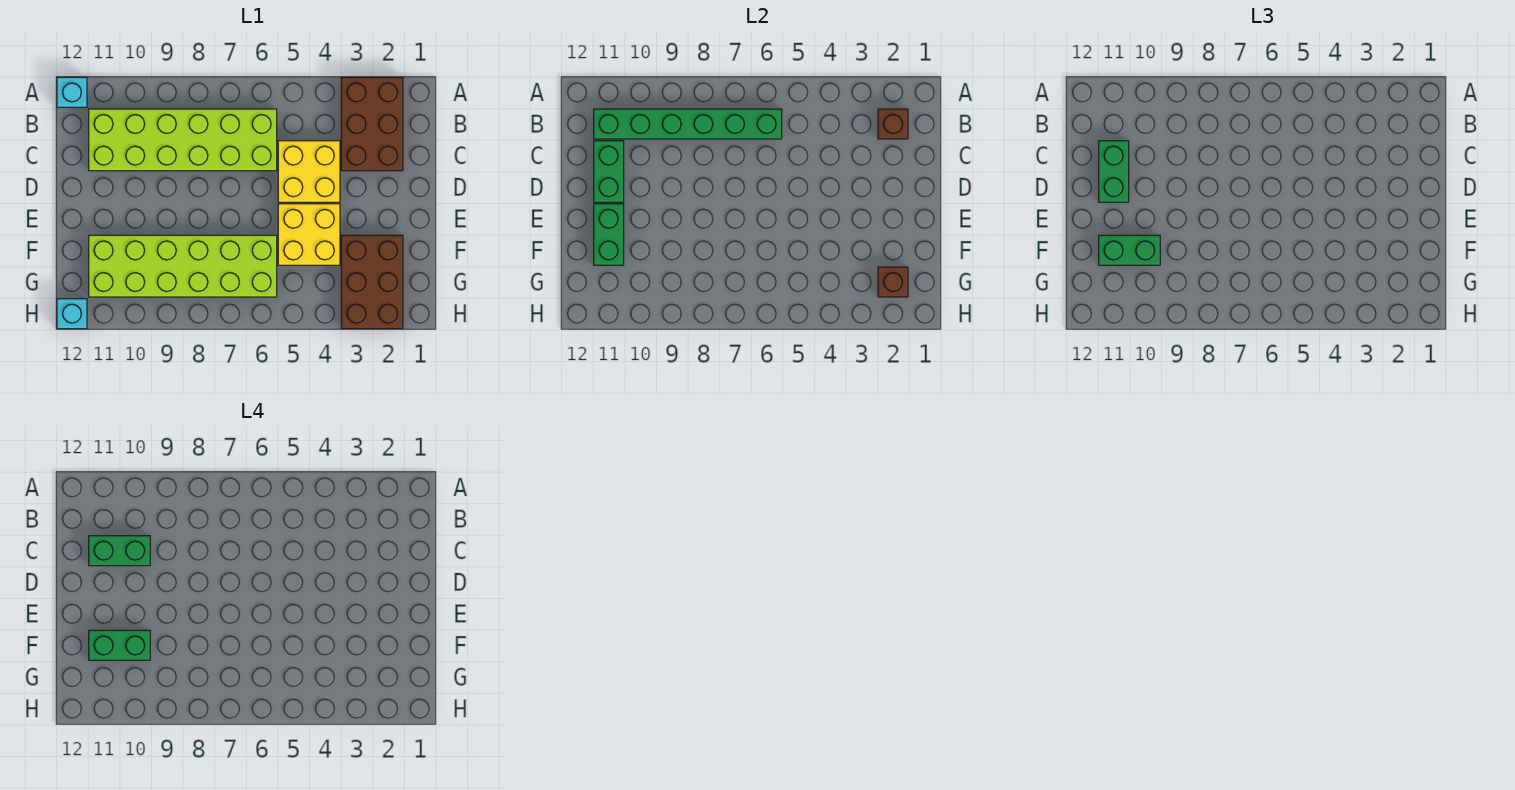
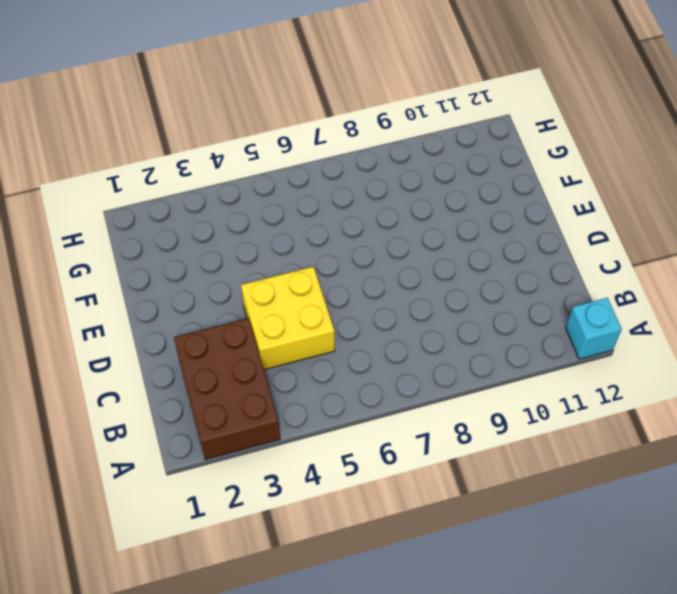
none -> lime brick B6:C11 level 1
none -> yellow brick E4:F5 level 1
none -> brown brick F2:H3 level 1

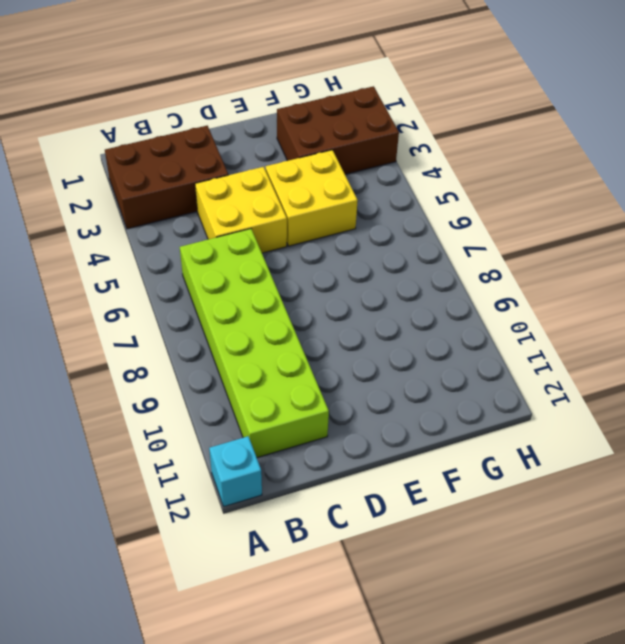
none -> lime brick F6:G11 level 1
none -> cyan brick H12 level 1
none -> brown brick B2 level 2

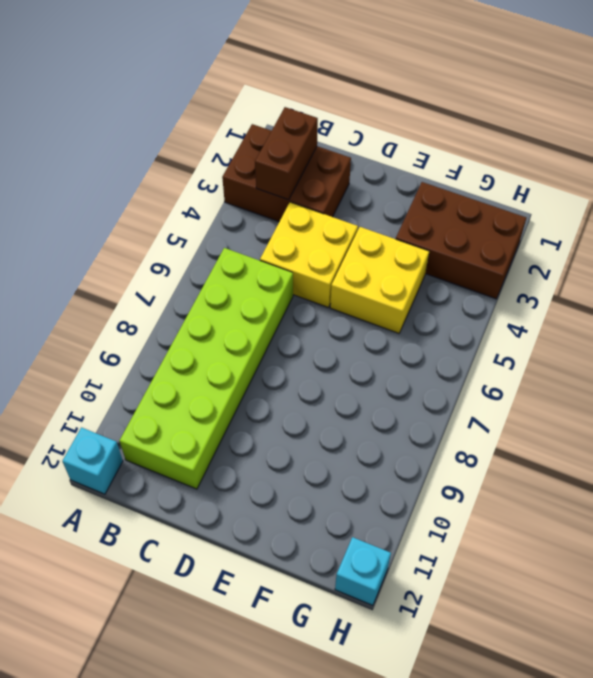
brown brick B2:B3 level 2 -> brown brick B2 level 2
none -> lime brick F6:G11 level 1
none -> green brick B6:B11 level 2
none -> green brick C11:D11 level 2

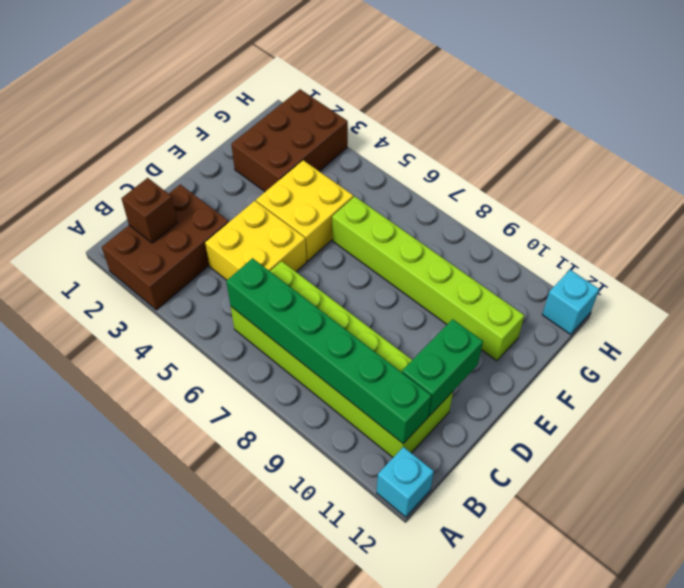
lime brick F6:F11 level 1 -> lime brick F6:G11 level 1
none -> green brick E11:F11 level 2
none -> brown brick G2 level 2
none -> green brick C11:D11 level 3

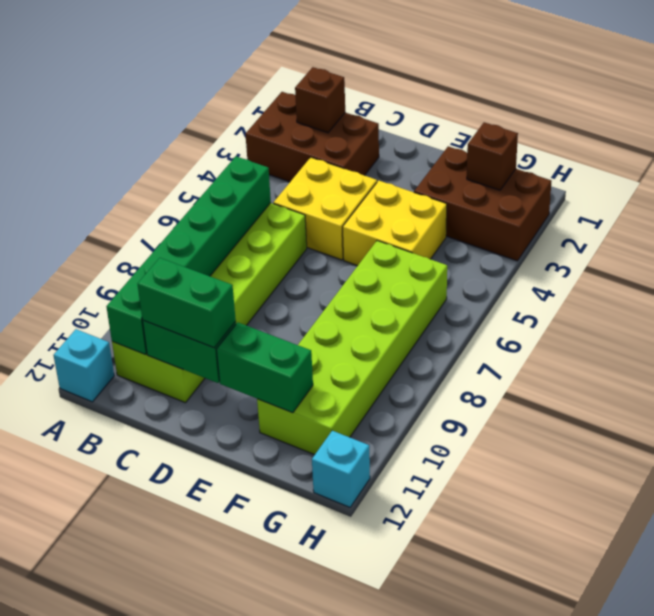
none -> green brick F10:F11 level 3
none -> green brick C10:C11 level 4
none -> green brick F10:F11 level 4

